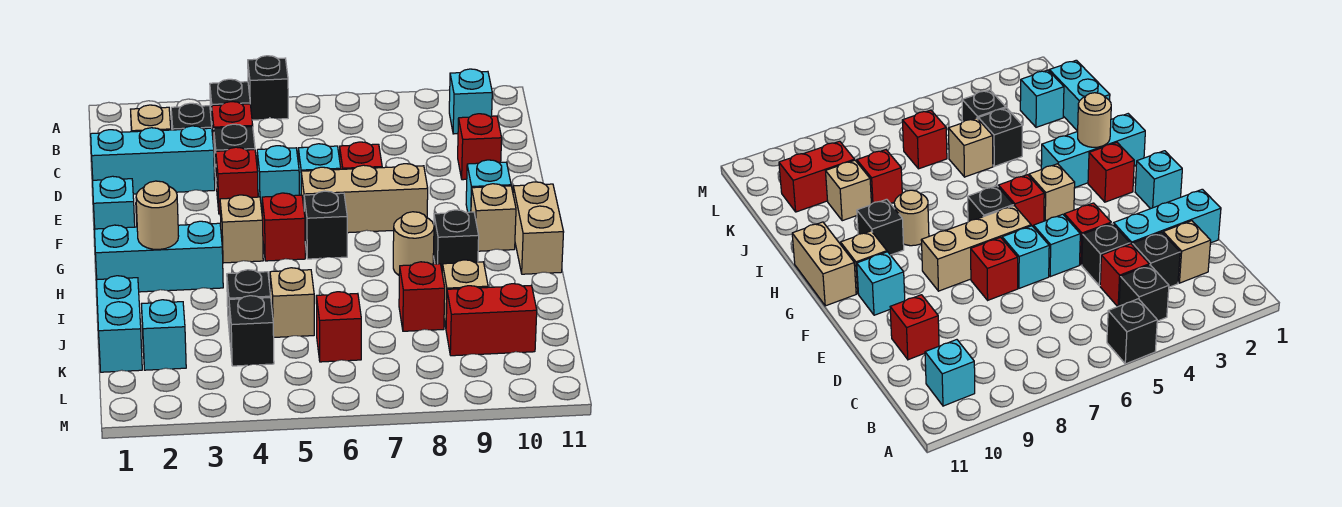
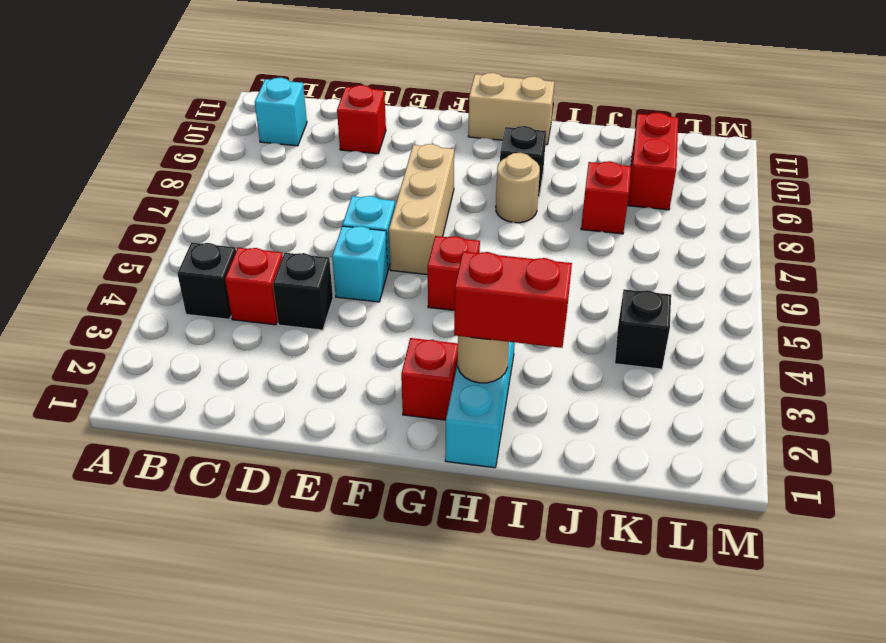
red brick H2:I2 level 3 -> none
none -> black brick A5 level 1
none -> tan brick C2 level 1
none -> black brick C3 level 1
none -> cyan brick D1:D3 level 1

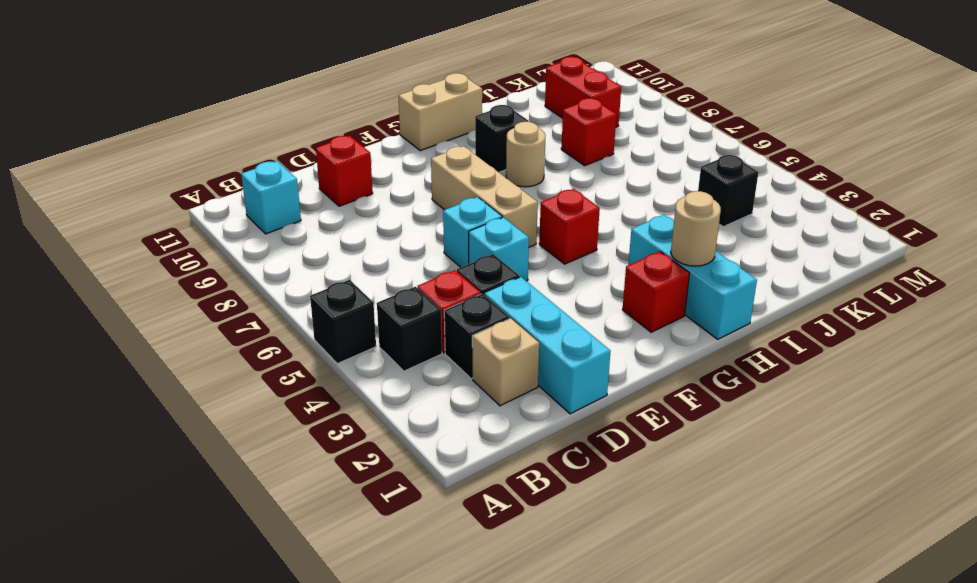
none -> red brick E4 level 1
none -> red brick E7 level 1
none -> cyan brick F1 level 1
none -> cyan brick F10 level 1

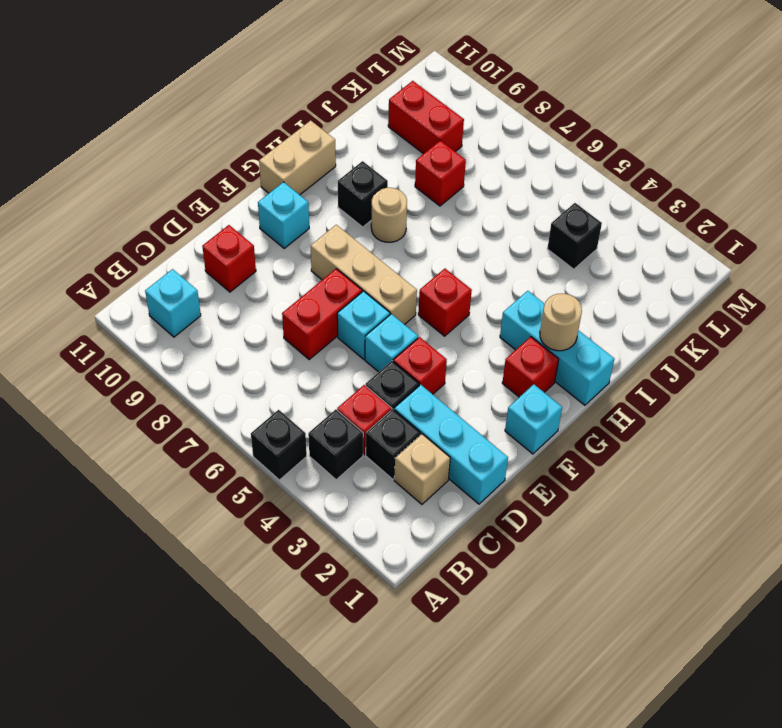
red brick D7:E7 level 1 -> red brick E7 level 1
none -> tan brick G4 level 1
none -> black brick G6 level 1
none -> tan brick G10 level 1
none -> cyan brick J1:K1 level 1

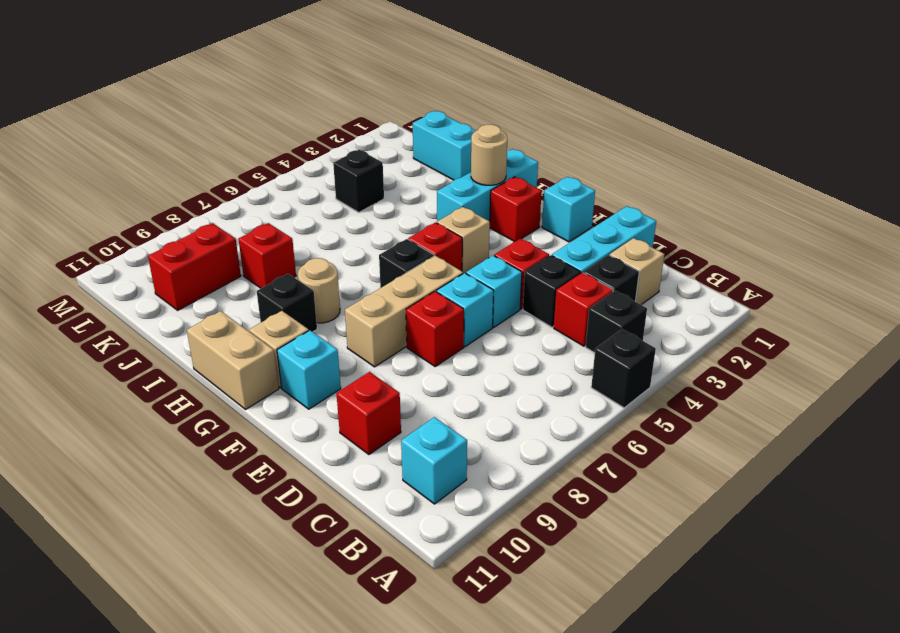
none -> black brick J4 level 1
none -> tan brick J5 level 1
none -> tan brick J9 level 1
none -> cyan brick K2 level 1

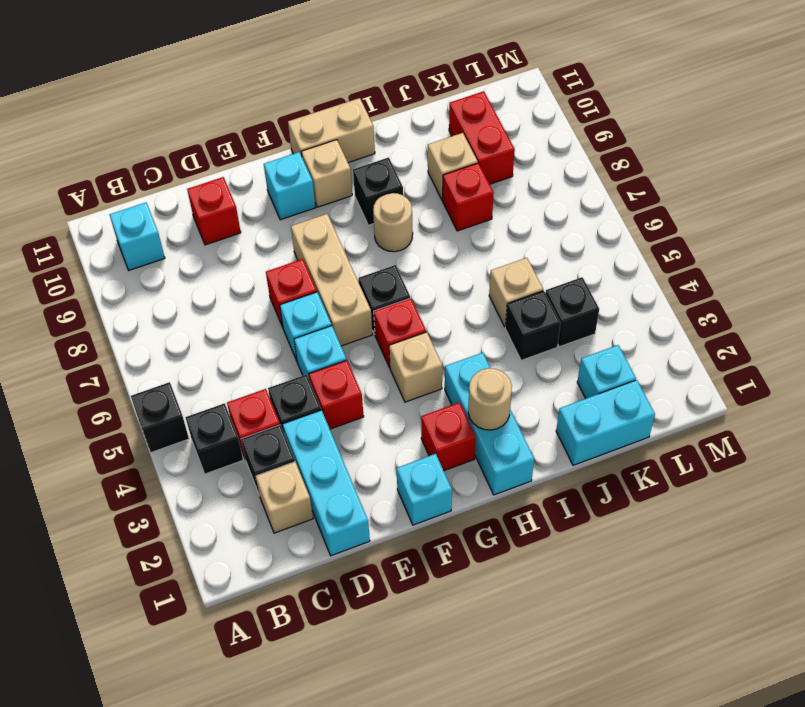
none -> red brick K6 level 1

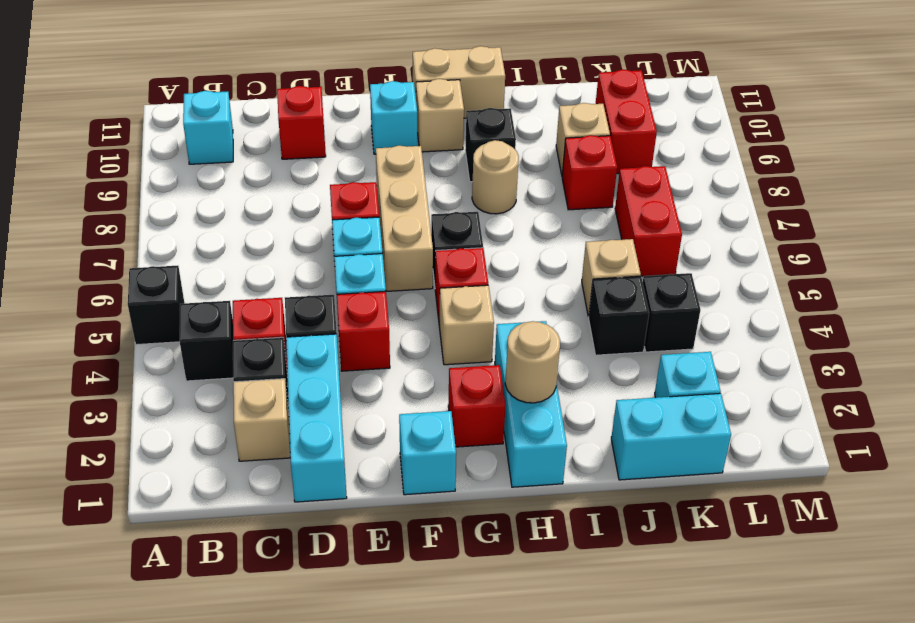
red brick K6:K7 level 1 -> red brick K6 level 1

